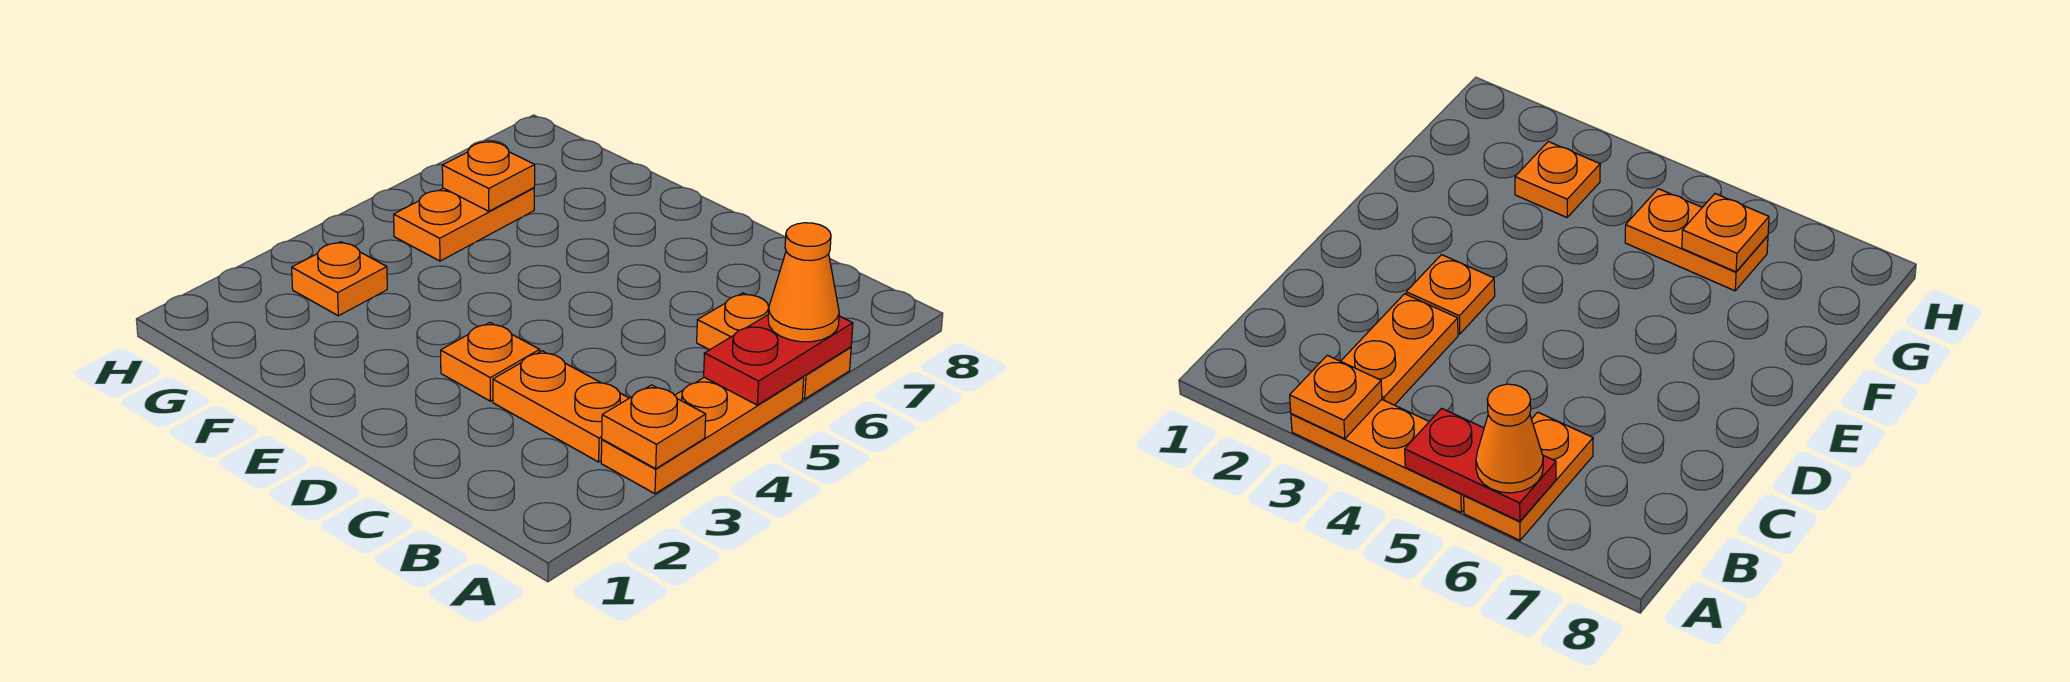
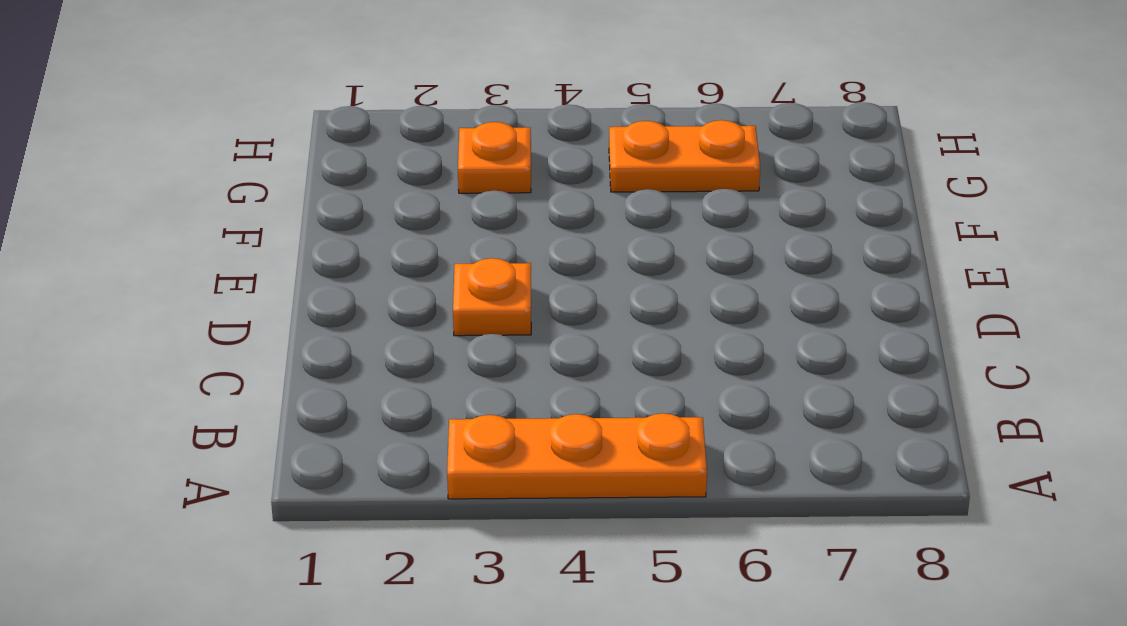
none -> orange plate A6:B6 level 1
none -> orange plate B3:C3 level 1

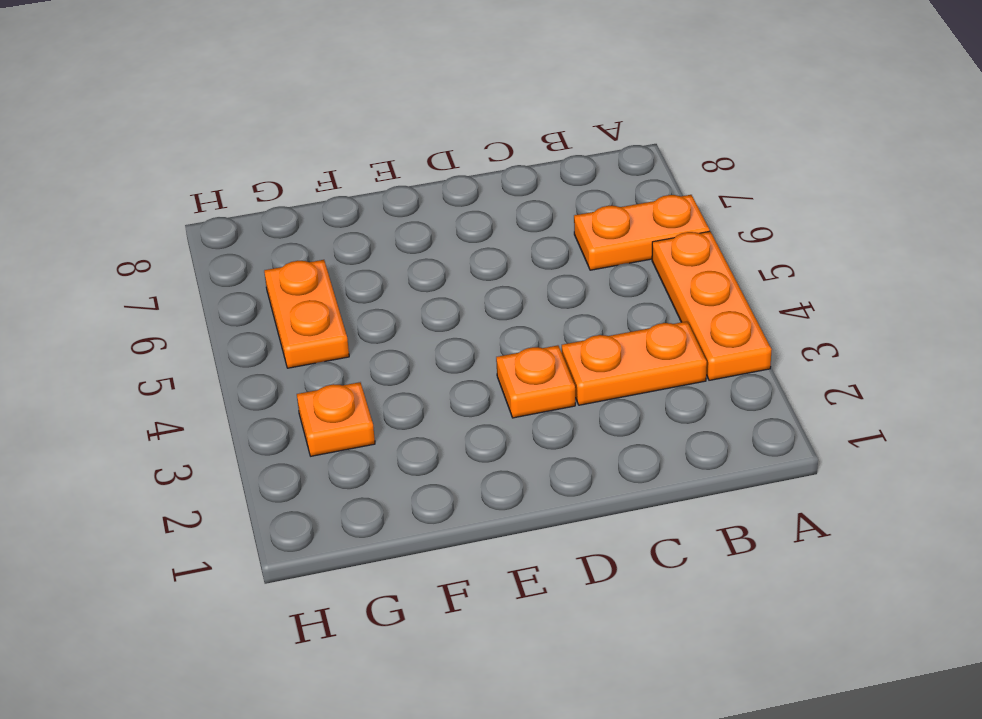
none -> orange plate A3 level 2
none -> red plate A5:A6 level 2

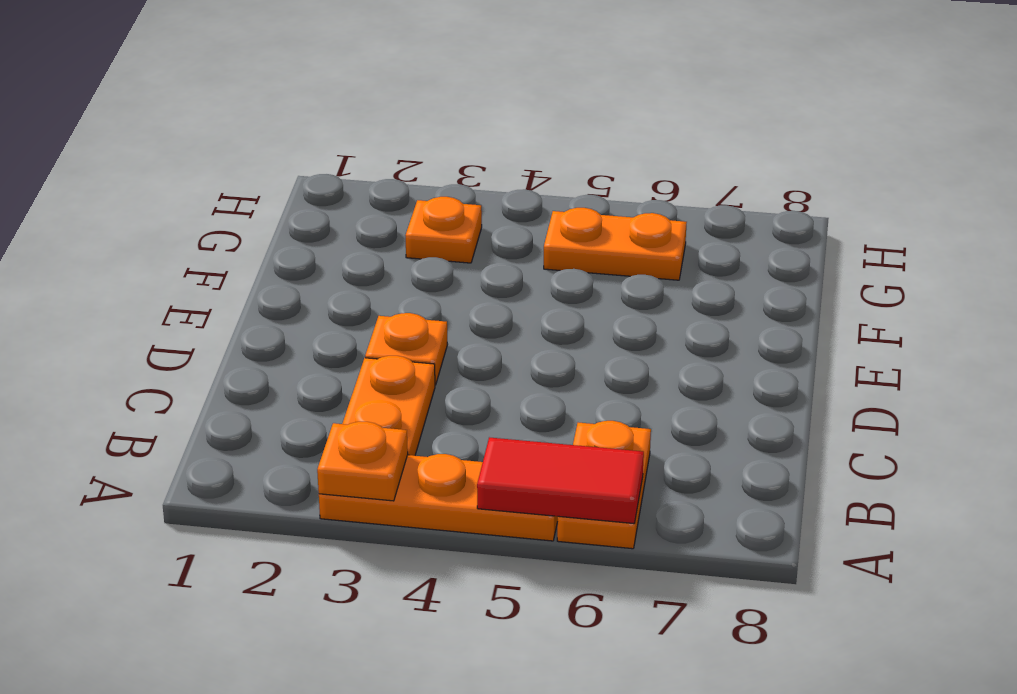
red tile A5:A6 level 2 -> red plate A5:A6 level 2
none -> orange plate G6 level 2
none -> orange cone A6 level 3

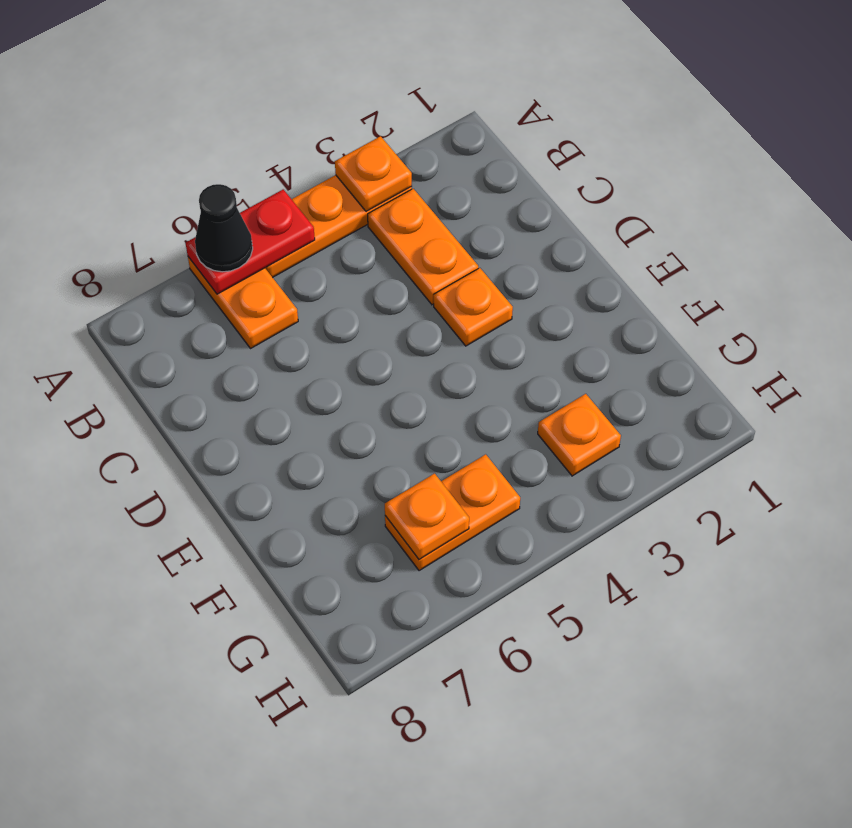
black cone A6 level 3 -> orange cone A6 level 3

